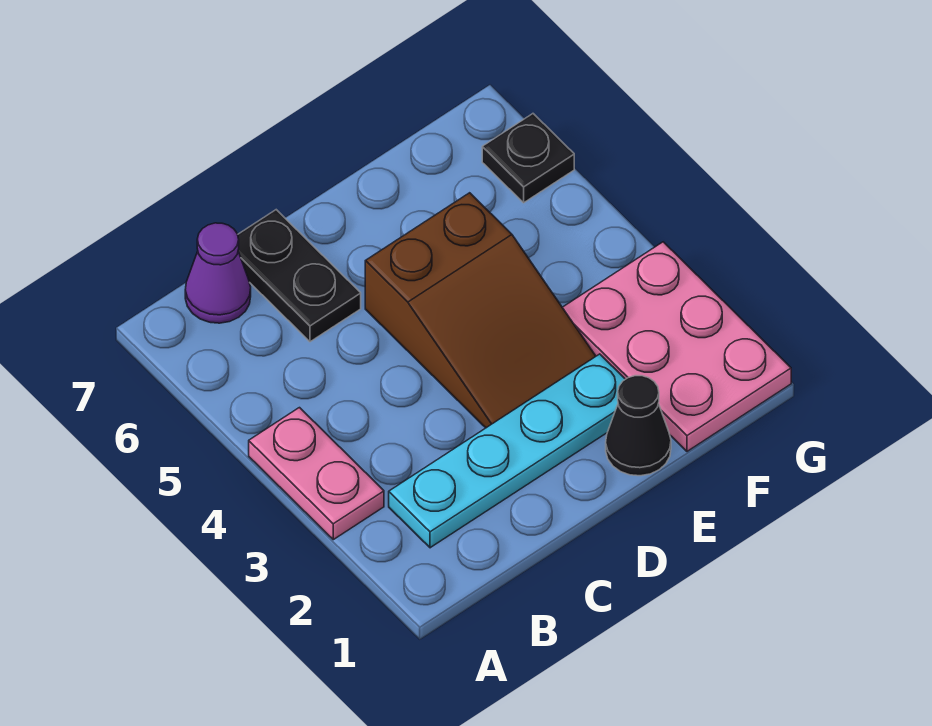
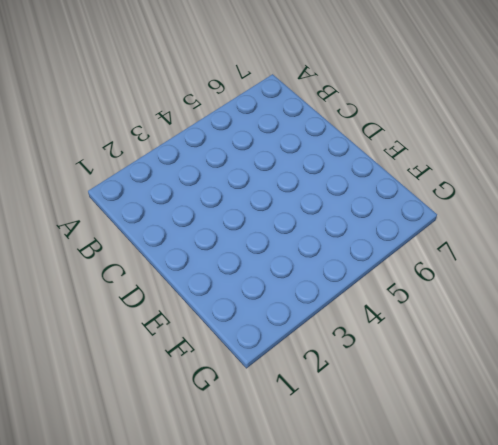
none -> pink plate A3:A4 level 1
none -> cyan plate B2:E2 level 1

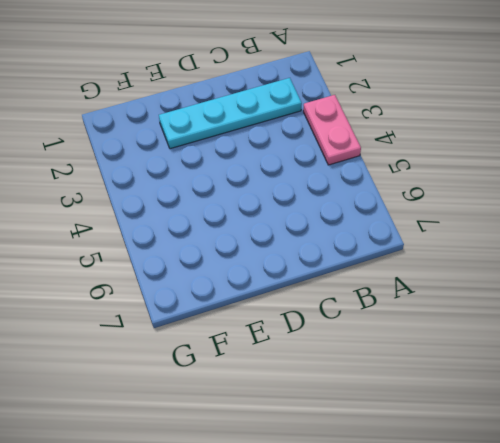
none -> purple cone B7 level 1
none -> black plate C6:C7 level 1

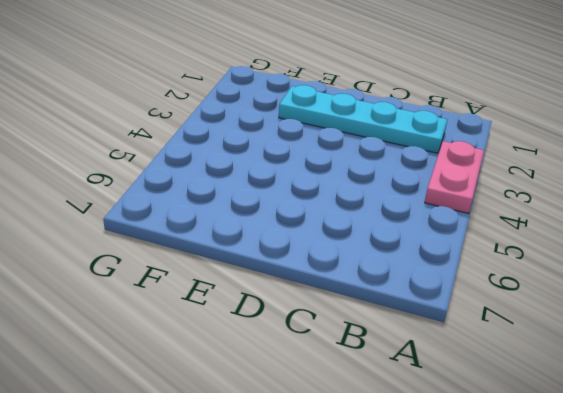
none -> purple cone B7 level 1
none -> black plate C6:C7 level 1

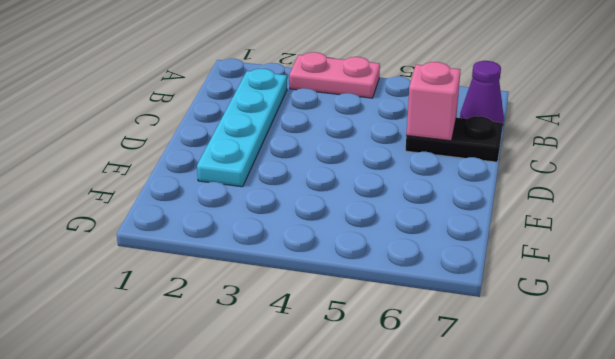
pink brick C6 level 2 -> none
none -> brown slope D3:E5 level 1 top 5
none -> black cone E1 level 1

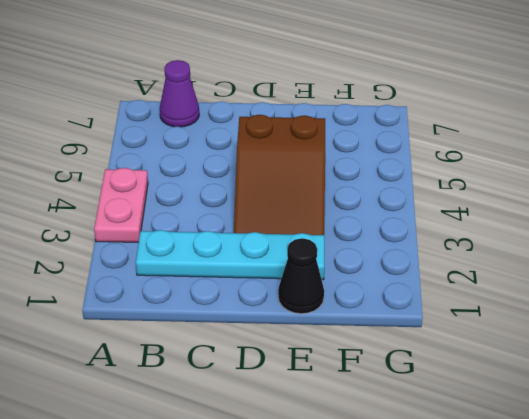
none -> black plate C6:C7 level 1
none -> pink plate F1:G3 level 1

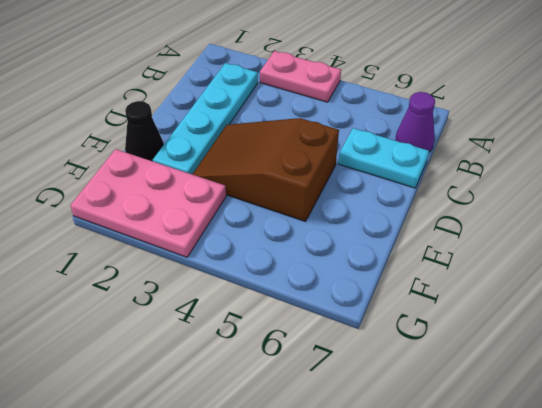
cyan plate C6:C7 level 1 -> black plate C6:C7 level 1
none -> black plate G6 level 1

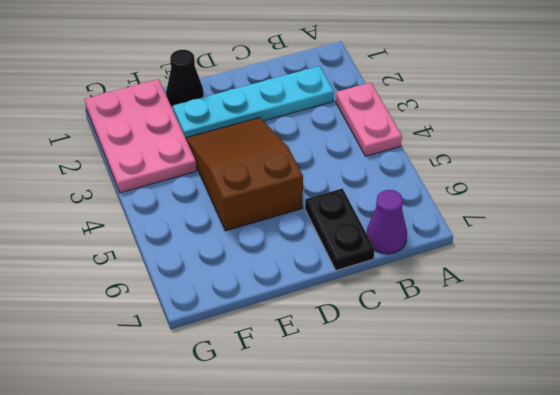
none -> black plate G6 level 1

